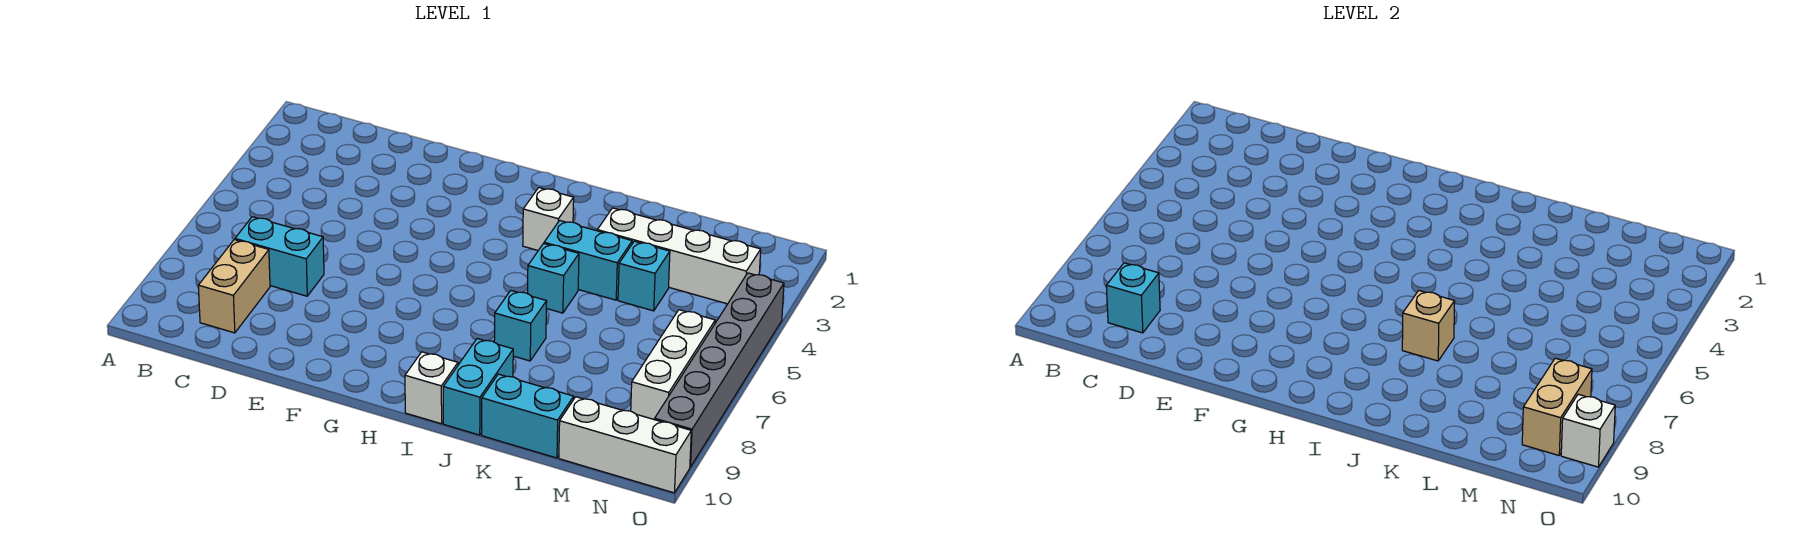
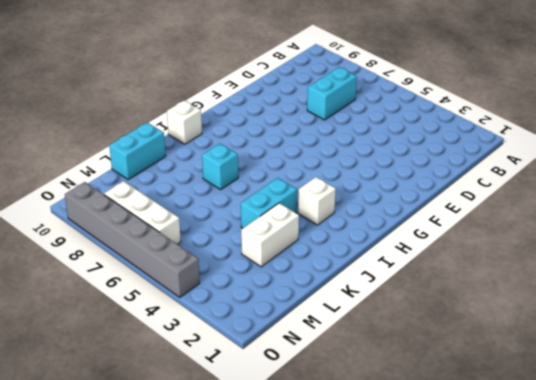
white brick K3:L3 level 1 -> white brick K3:N3 level 1
none -> tan brick C8:C9 level 1
none -> cyan brick J5 level 1
none -> cyan brick J9:J10 level 1

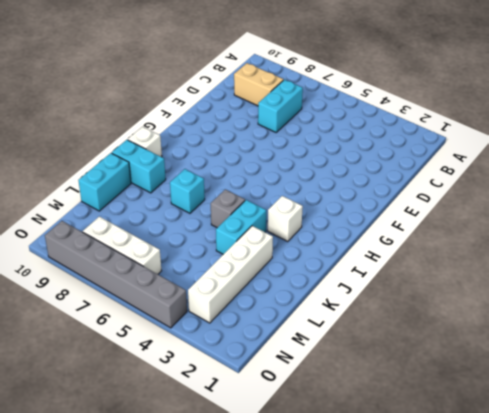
grey brick J5 level 1 -> cyan brick J5 level 1
none -> cyan brick L4 level 1
none -> white brick M10:O10 level 1
none -> cyan brick C9 level 2

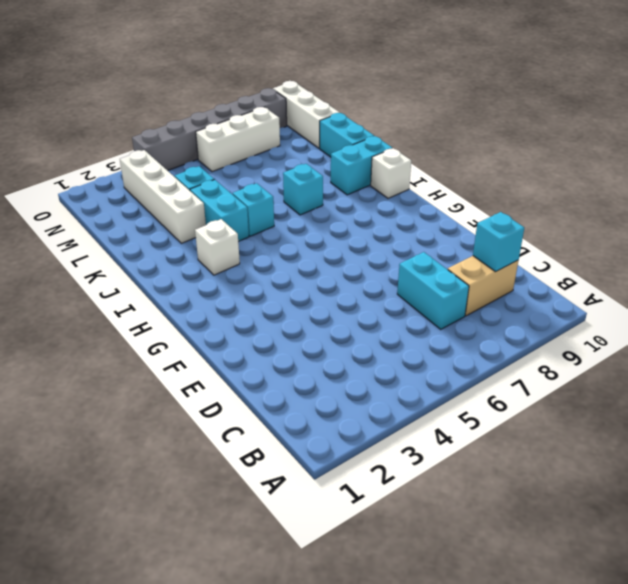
none -> tan brick J7 level 2
none -> tan brick N8:N9 level 2
none -> white brick O9 level 2

